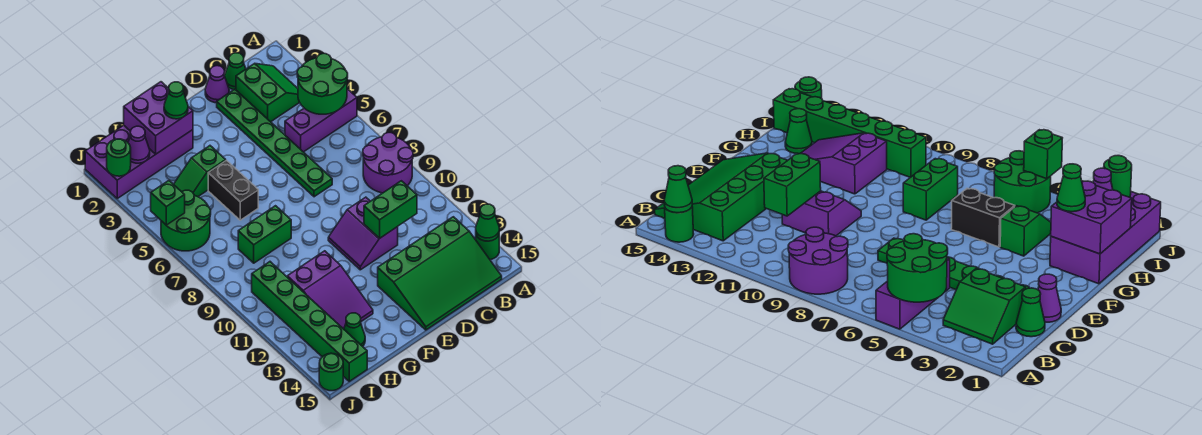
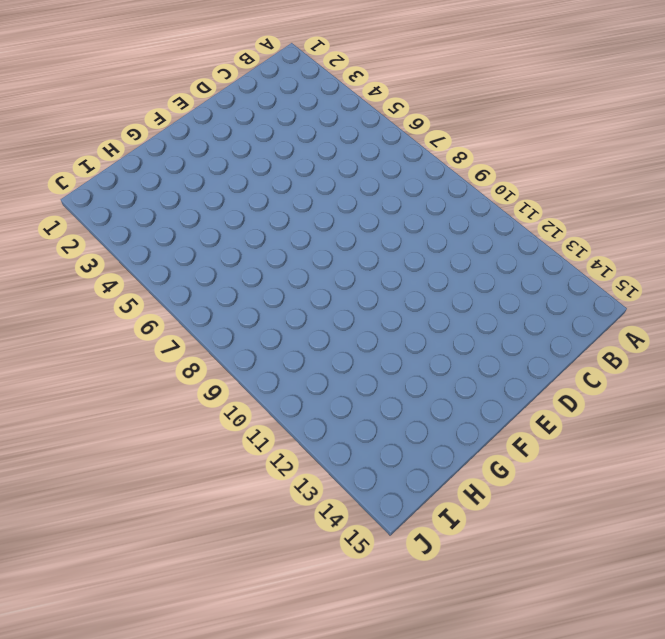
none -> purple brick A5:C5 level 1
none -> purple round brick A8:B9 level 1
none -> green round brick A14 level 1

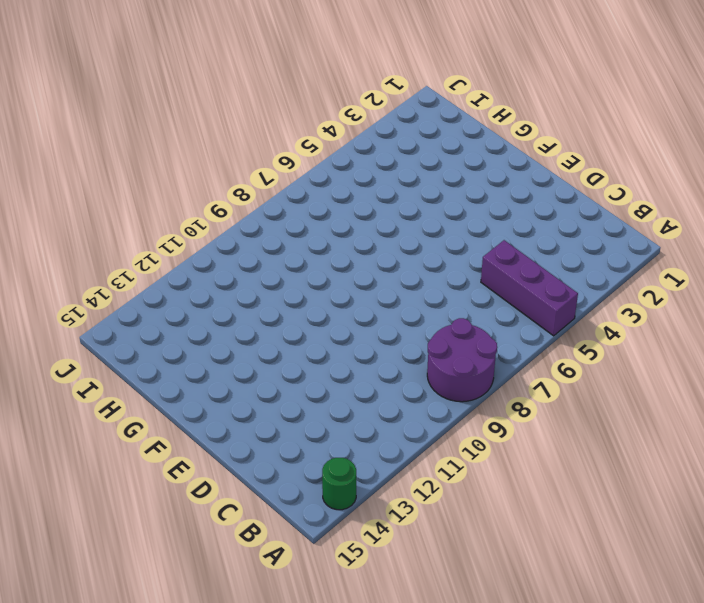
none -> green slope B2:C3 level 1 top C
none -> green slope B13:E15 level 1 top 13
none -> green cone C1 level 1

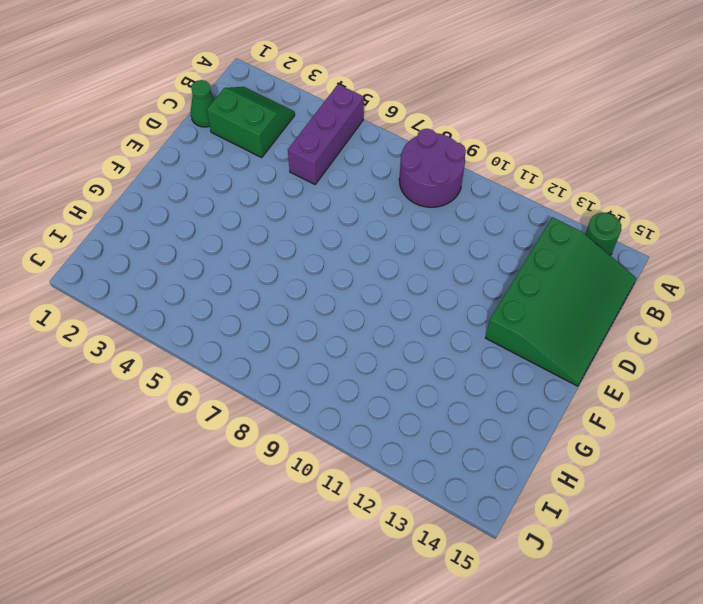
none -> purple cone D1 level 1
none -> green plate D2:D7 level 1
none -> purple slope D10:E11 level 1 top D

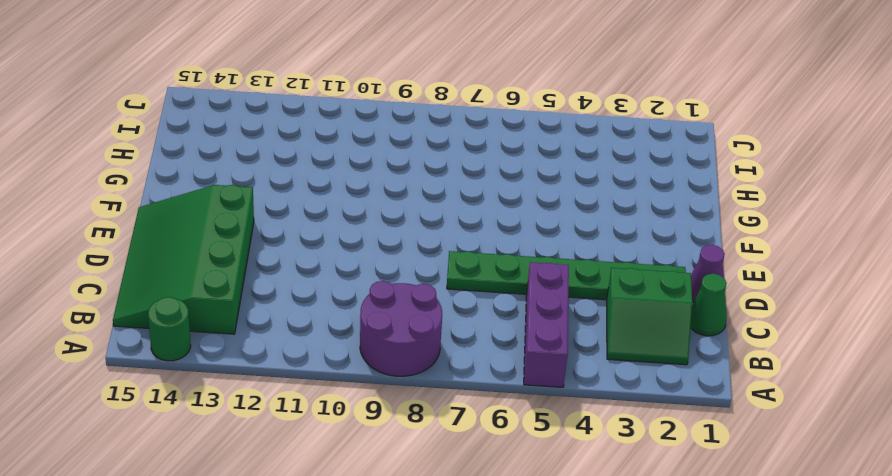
none -> purple slope D10:E11 level 1 top D
none -> purple brick G1:J2 level 1
none -> green slope G4:H4 level 1 top G

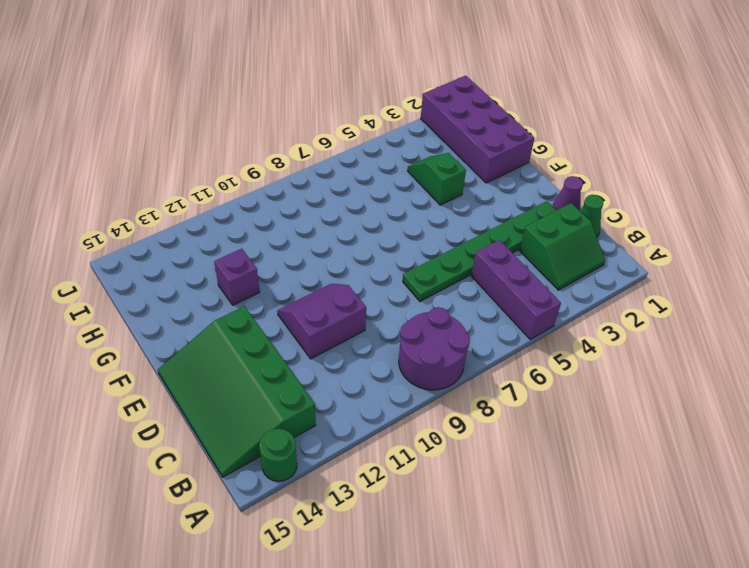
purple brick G12 level 1 -> purple slope G11:H13 level 1 top 11
none -> black brick G5:G6 level 1
none -> green brick G8:H8 level 1
none -> green cone H14 level 1

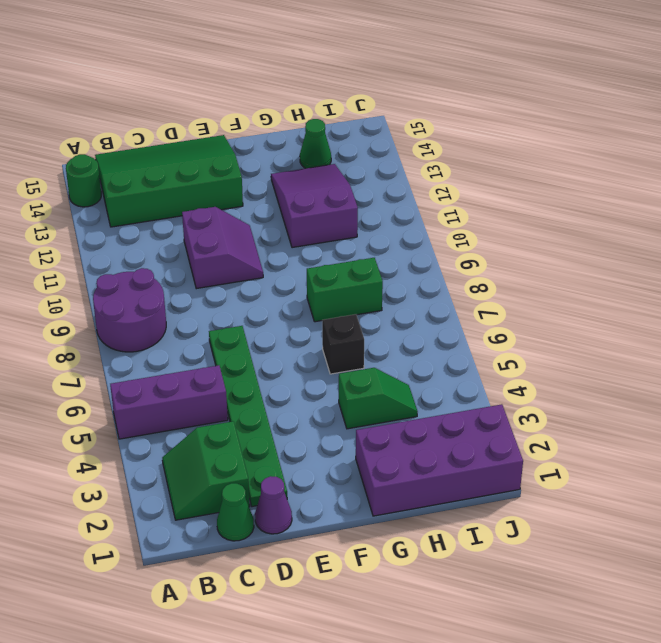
black brick G6 level 1 -> black brick G5:G6 level 1
none -> green round brick I5:J6 level 1
none -> green brick I10:I15 level 1
none -> green round brick J15 level 1

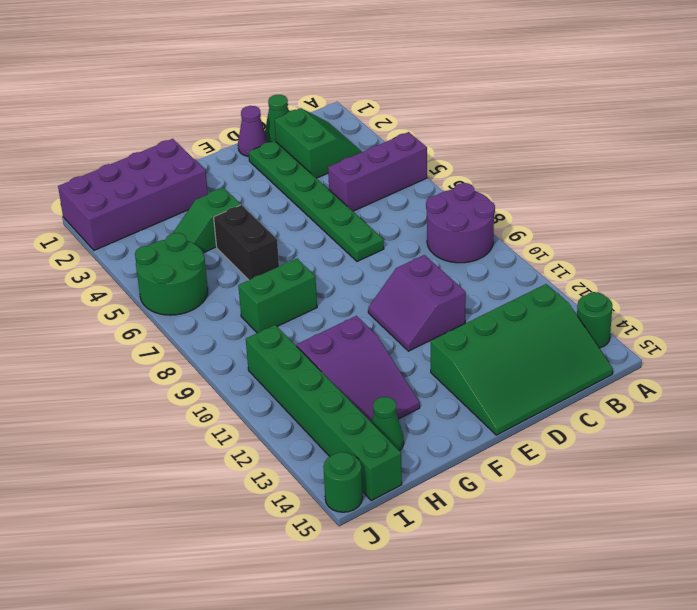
none -> green round brick A4:B5 level 2
none -> green cone A14 level 2
none -> green brick C11:D11 level 2

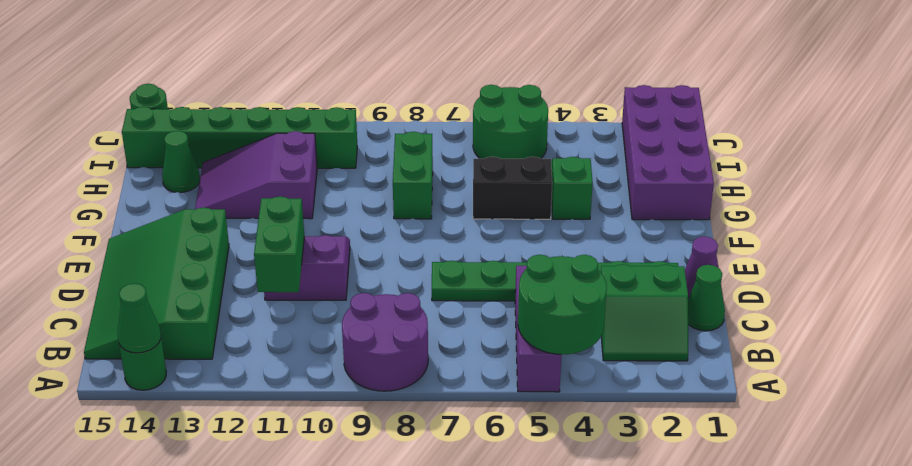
none -> purple brick G1:H2 level 2
none -> purple cone I2 level 2
none -> green round brick J2 level 2

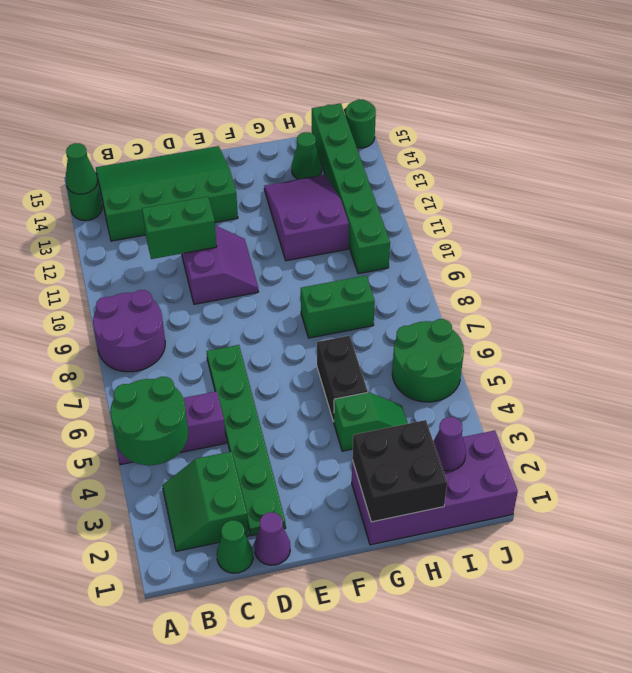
black brick G1:H2 level 2 -> purple brick G1:H2 level 2
none -> green round brick J2 level 2
none -> green brick J5 level 2
none -> green cone G2 level 3

